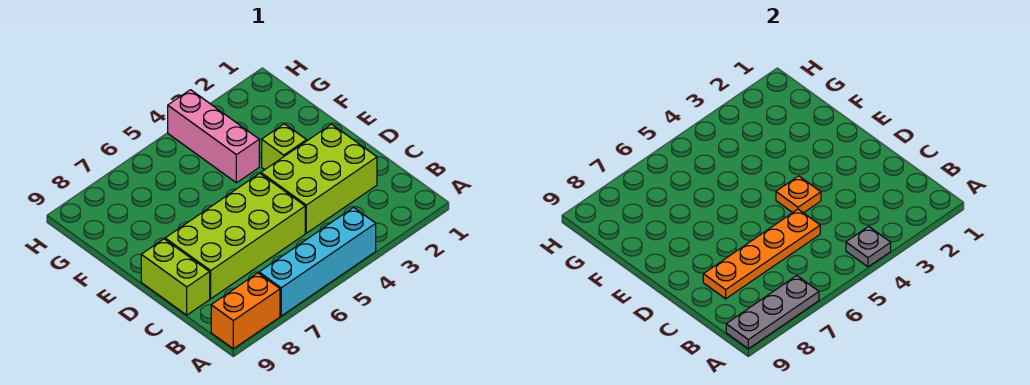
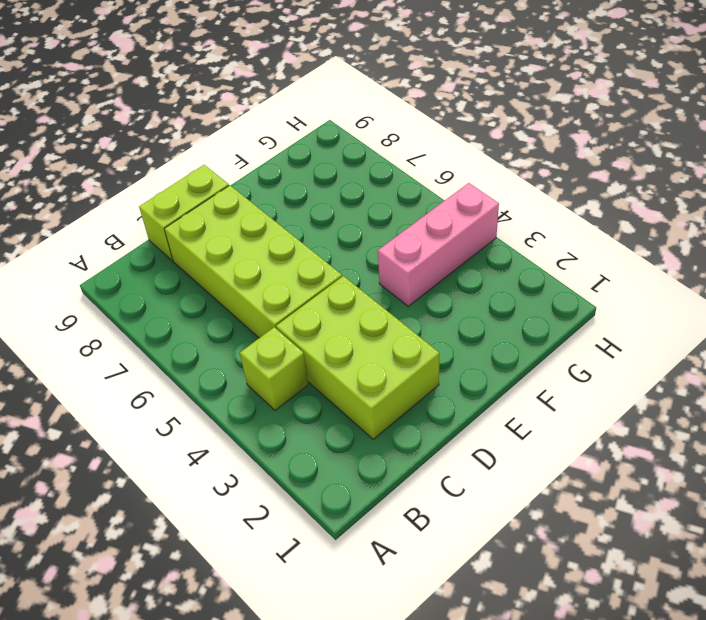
lime brick B4 level 1 -> lime brick E3 level 1
none -> cyan brick A4:A7 level 1
none -> orange brick A8:A9 level 1

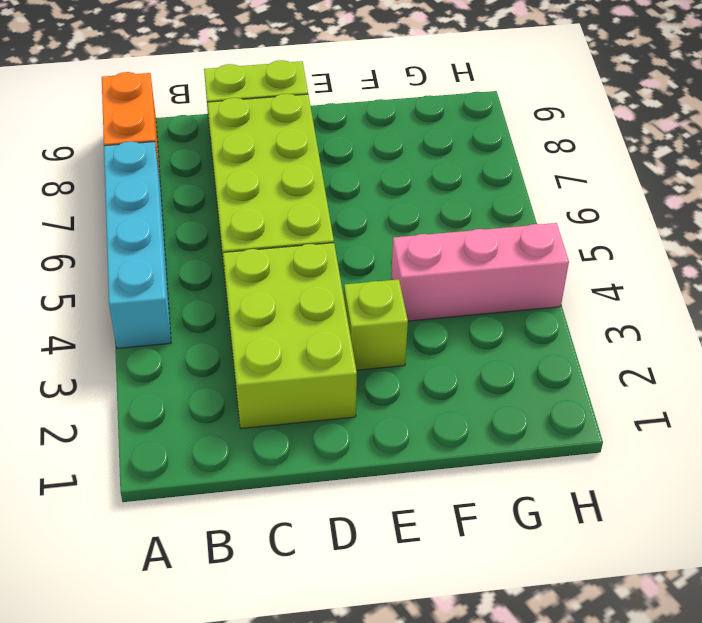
none -> grey plate A4 level 2
none -> grey plate A7:A9 level 2

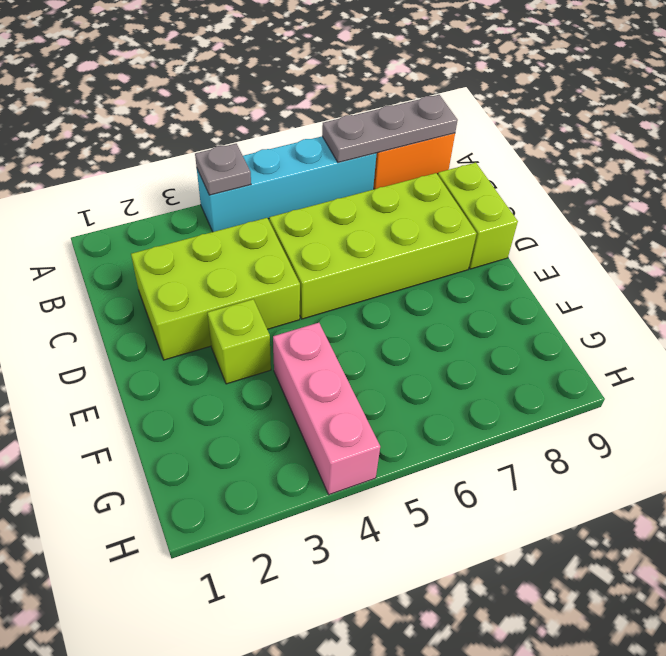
none -> orange plate C5:C8 level 2
none -> orange plate D4 level 2

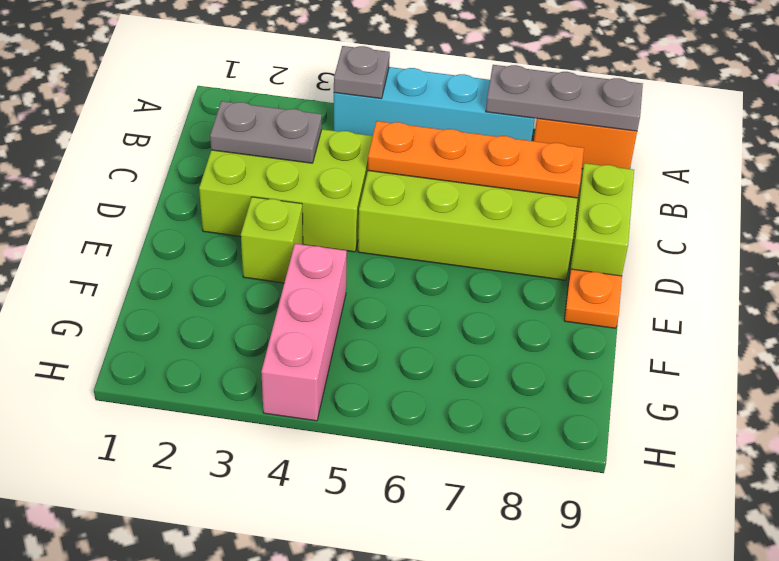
grey plate C2:C3 level 2 -> none
orange plate E9 level 1 -> orange plate D4 level 2

